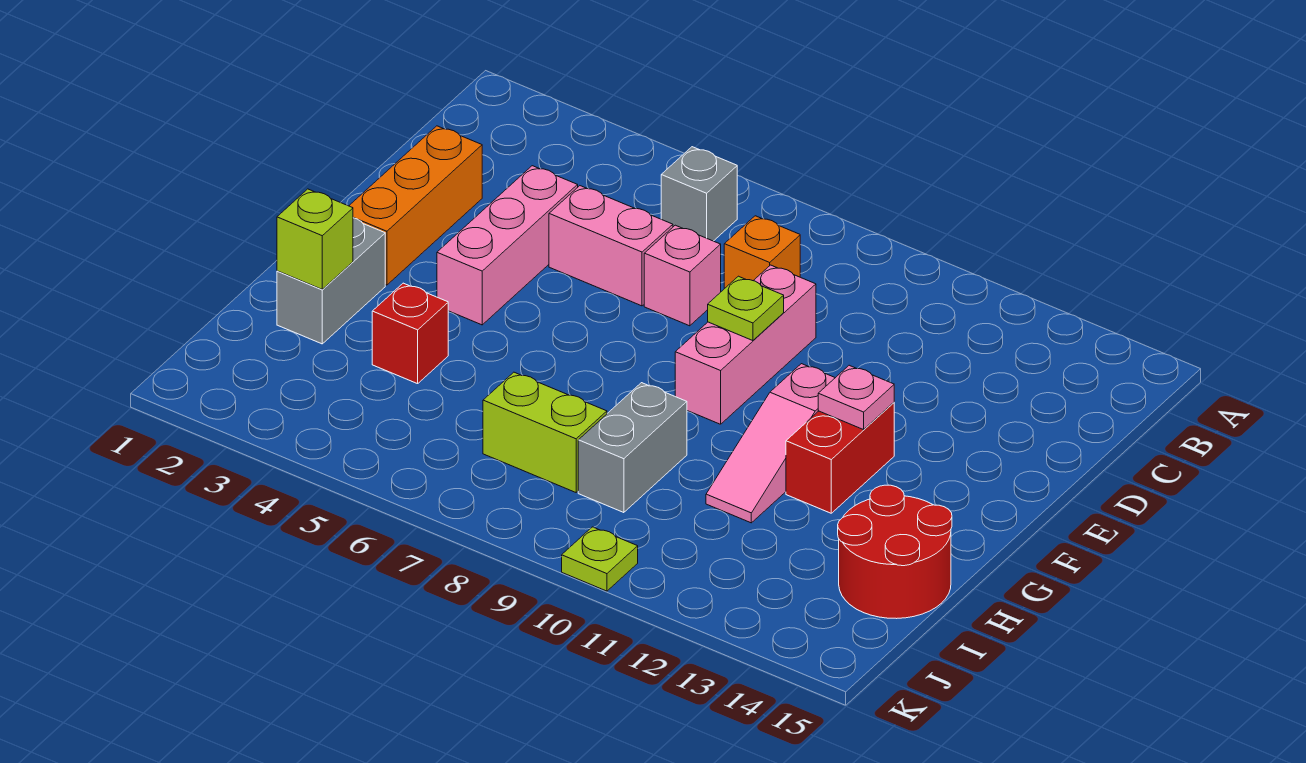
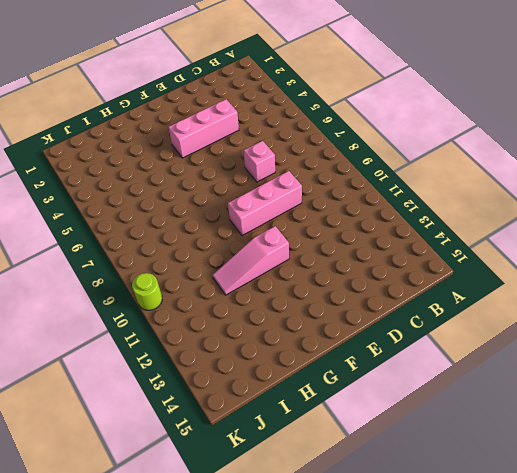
lime round brick K10 level 1 -> lime plate K10 level 1
none -> grey brick B6 level 1
none -> orange brick C8 level 1
none -> orange brick D2:F2 level 1

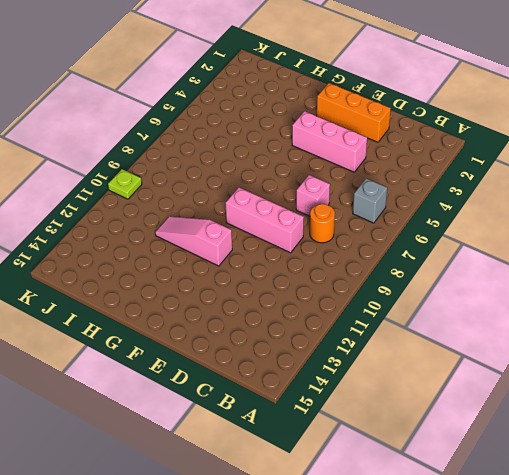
orange round brick C8 level 1 -> orange brick C8 level 1
none -> pink brick D5:D6 level 1
none -> red brick F12:G12 level 1
none -> grey brick G2:H2 level 1

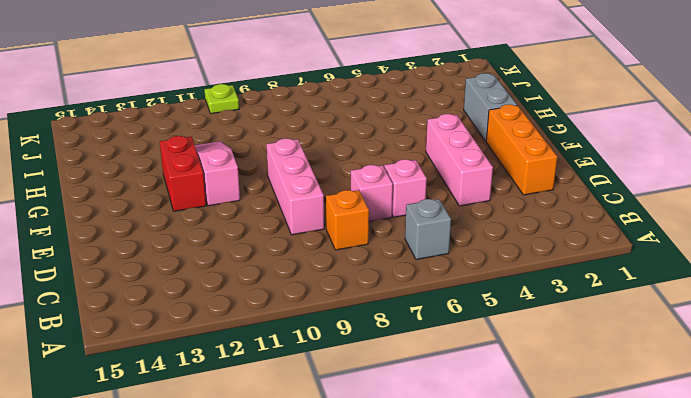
pink brick D6 level 1 -> pink brick D5:D6 level 1
none -> red brick H4 level 1
none -> grey brick H9:I9 level 1
none -> red round brick H14:I15 level 1

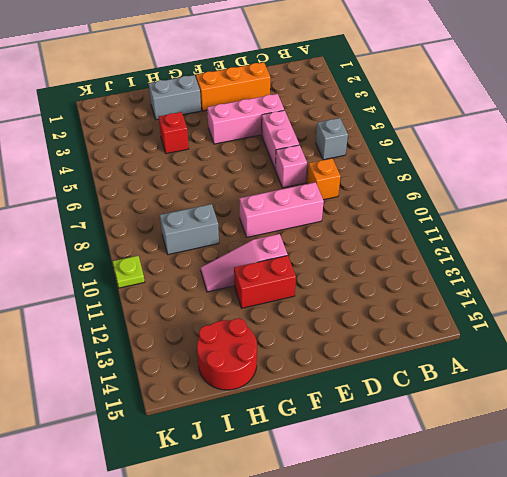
none -> lime brick I7:I8 level 1
none -> lime plate E9 level 2
none -> pink plate F12 level 2

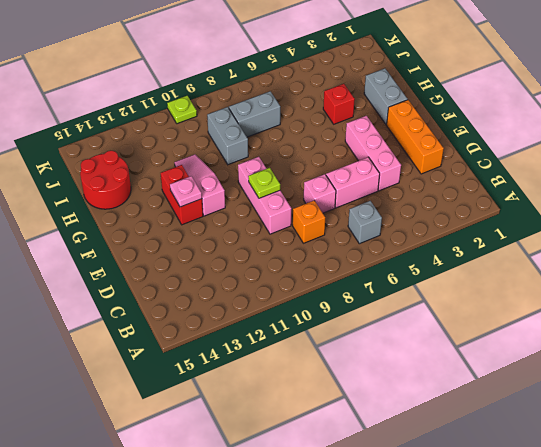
grey brick I7:I8 level 1 -> lime brick I7:I8 level 1
none -> lime brick H2 level 2

